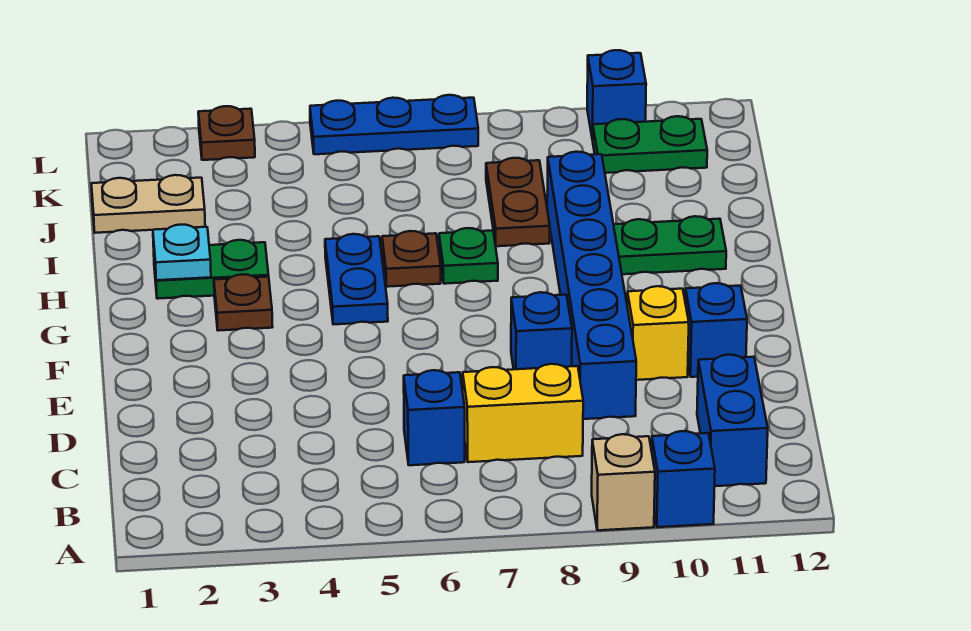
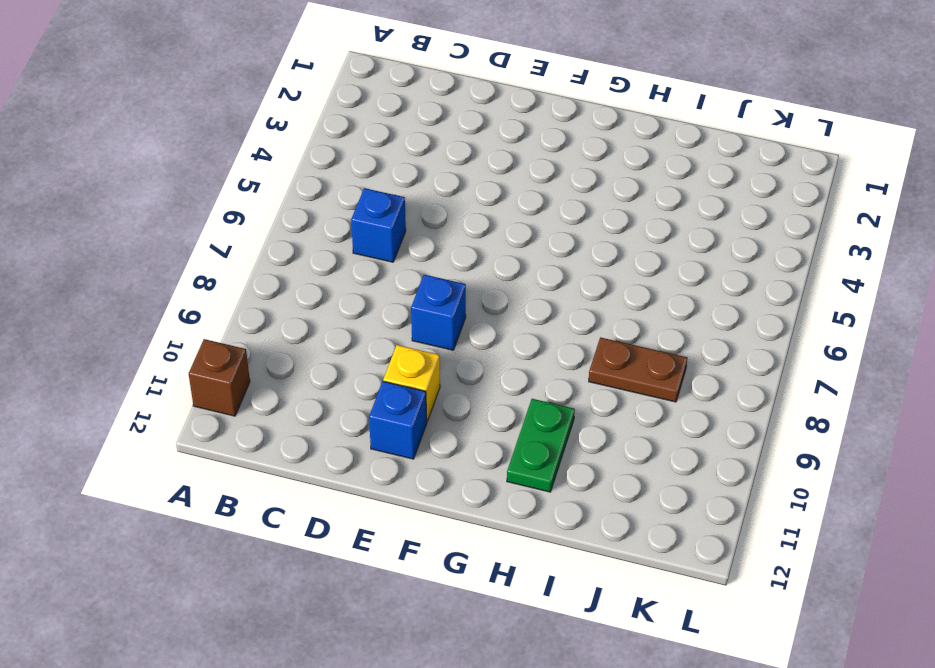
brown brick A11 level 1 -> none
none -> tan brick A9 level 1
none -> blue brick A10 level 1
none -> blue brick B11:C11 level 1

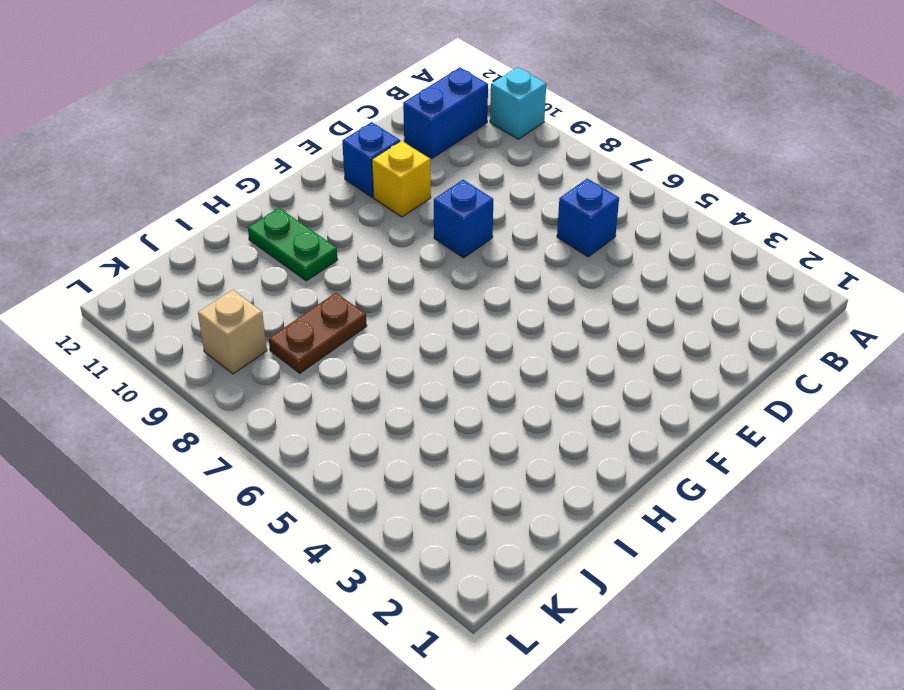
cyan brick A10 level 1 -> blue brick A10 level 1
tan brick K9 level 1 -> tan brick A9 level 1
none -> yellow brick C7:C8 level 1
none -> blue brick D9:I9 level 1
none -> brown plate G3 level 1

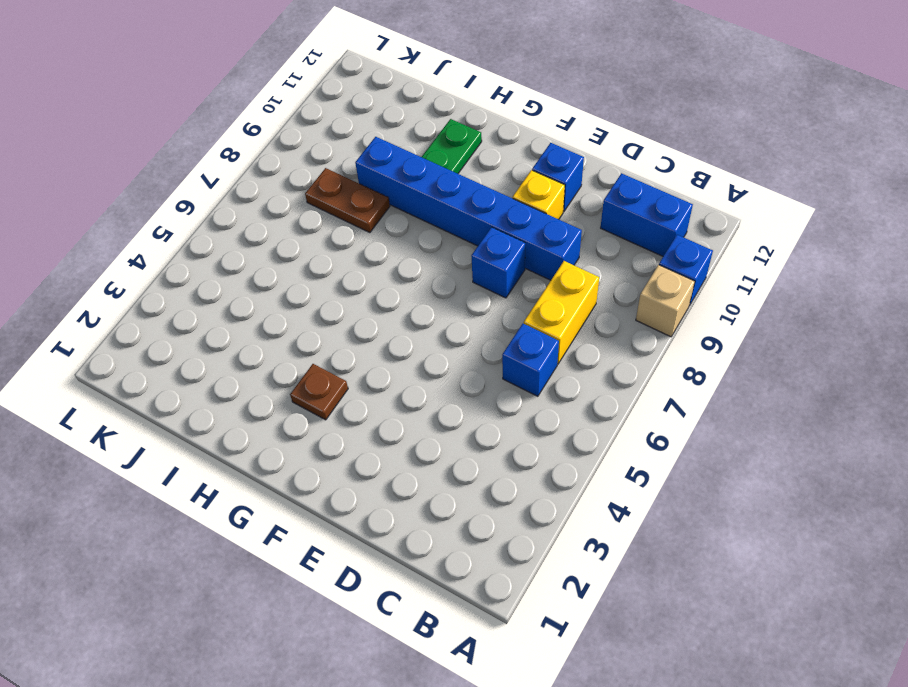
none -> blue plate G5:H5 level 1
none -> green plate H2:H3 level 1
none -> brown plate H6 level 1

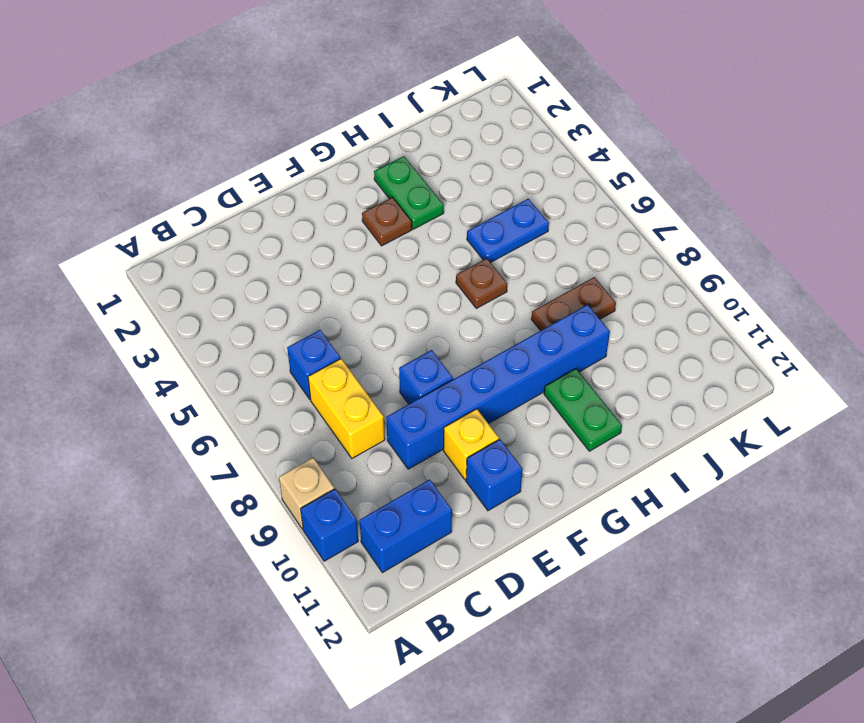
blue plate I5:J5 level 1 -> blue plate G5:H5 level 1
none -> green plate H7 level 1
none -> tan plate J1:J2 level 1
none -> green plate K10:K11 level 1

